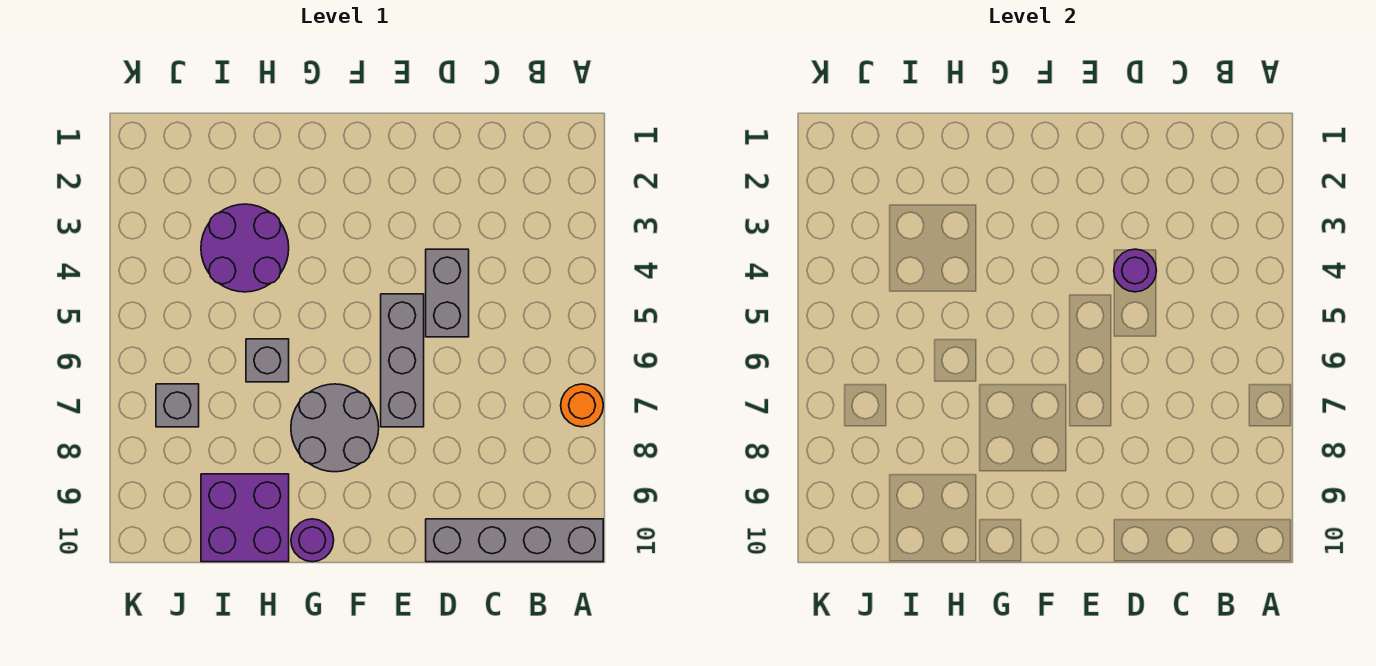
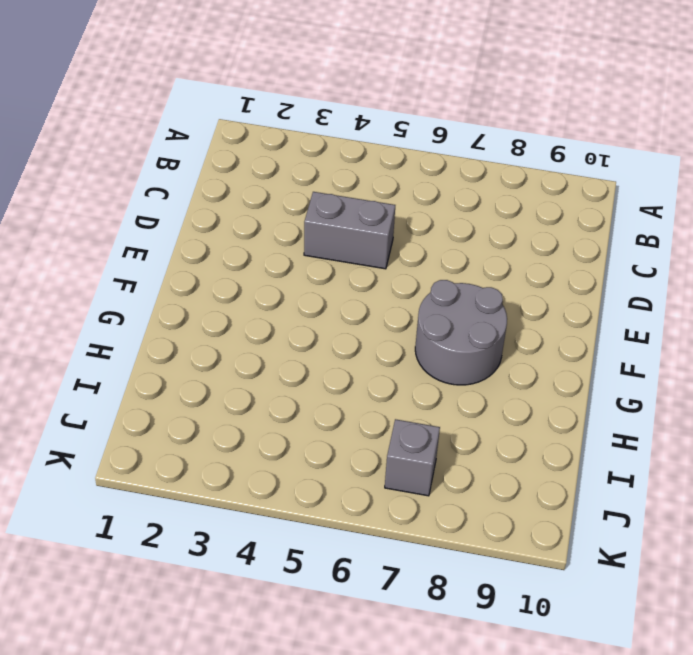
none -> orange round brick A7 level 1
none -> grey brick A10:D10 level 1

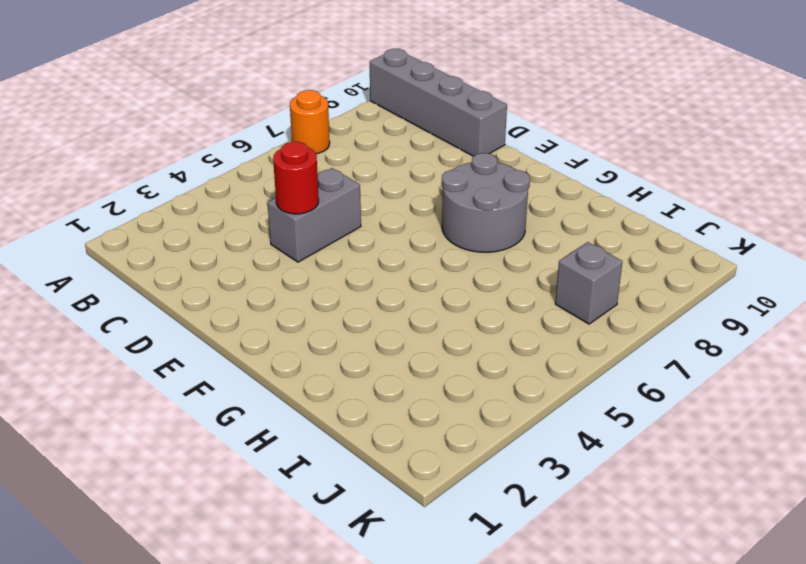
red round brick D4 level 2 -> purple round brick D4 level 2
none -> grey brick E5:E7 level 1
none -> purple round brick G10 level 1

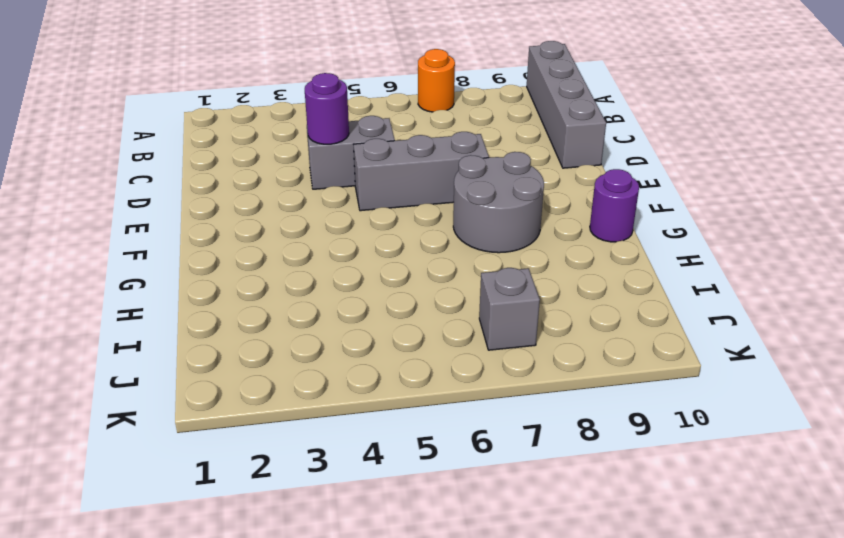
none -> purple round brick H3:I4 level 1
none -> grey brick H6 level 1

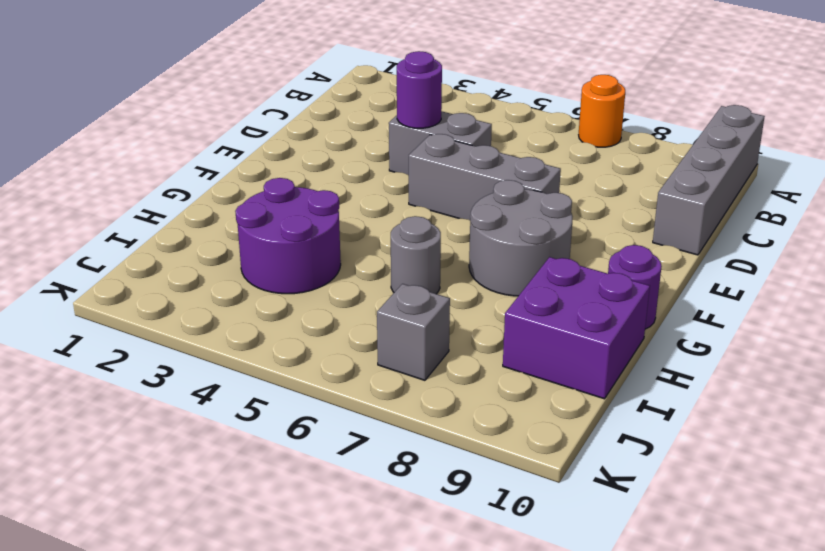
grey round brick H6 level 1 -> grey brick H6 level 1

